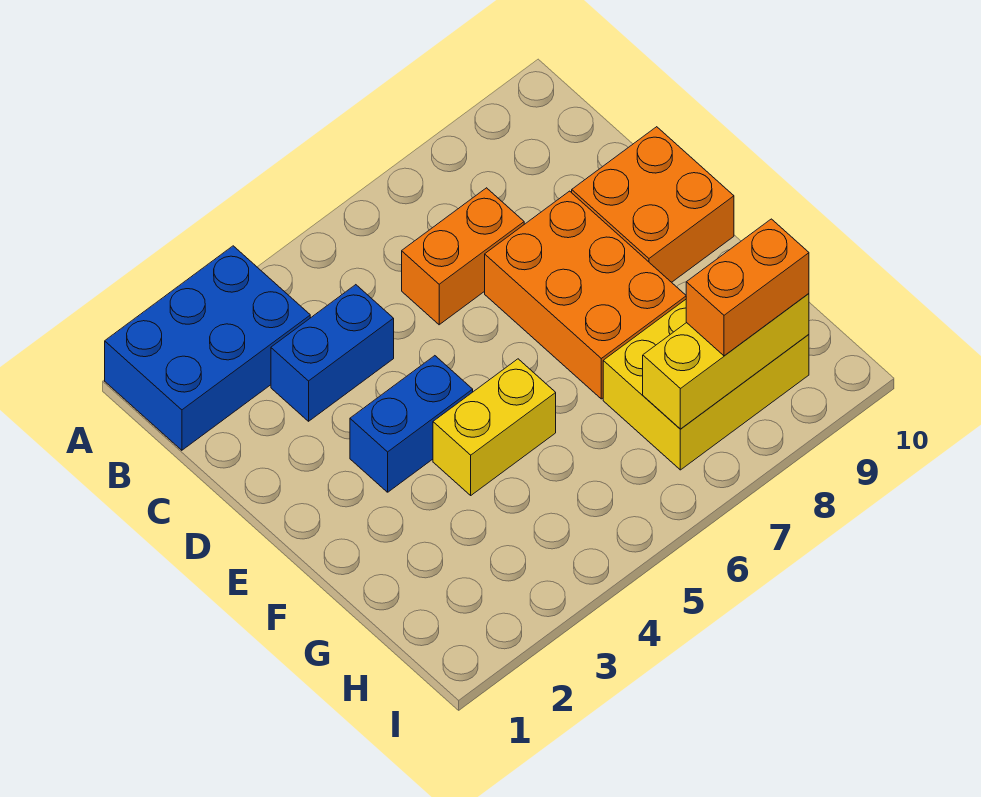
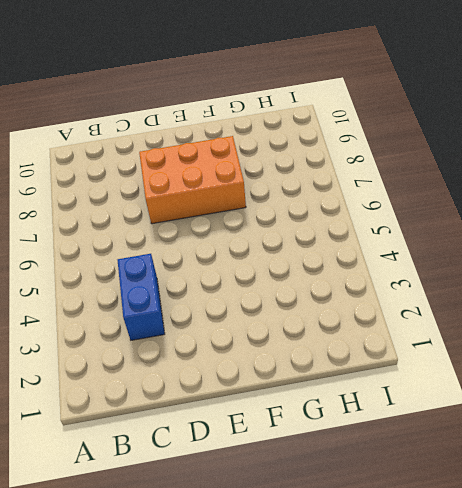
none -> blue brick A1:B3 level 1
none -> orange brick C6:C7 level 1

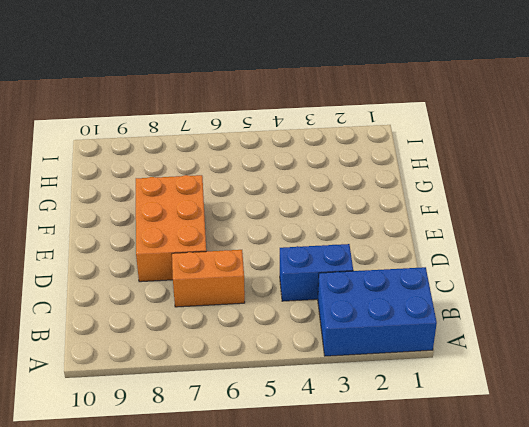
none -> orange brick D9:E10 level 1
none -> blue brick E3:E4 level 1

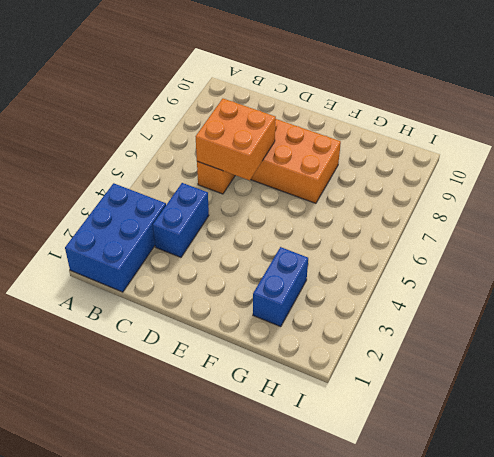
orange brick C6:D7 level 2 -> orange brick D9:E10 level 1
blue brick G2:G3 level 1 -> blue brick E3:E4 level 1
none -> yellow brick F4:F5 level 1
none -> yellow brick G7:H9 level 1

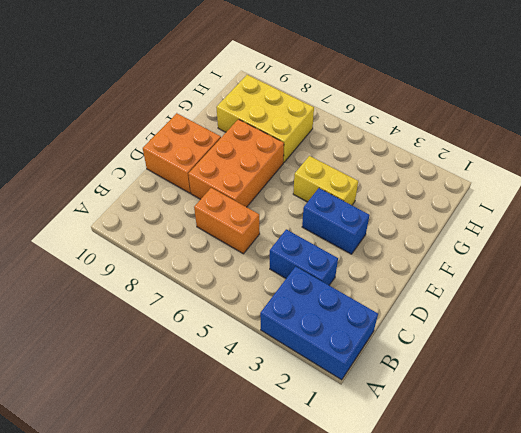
none -> yellow brick H7:H9 level 2
none -> orange brick H8:H9 level 3

